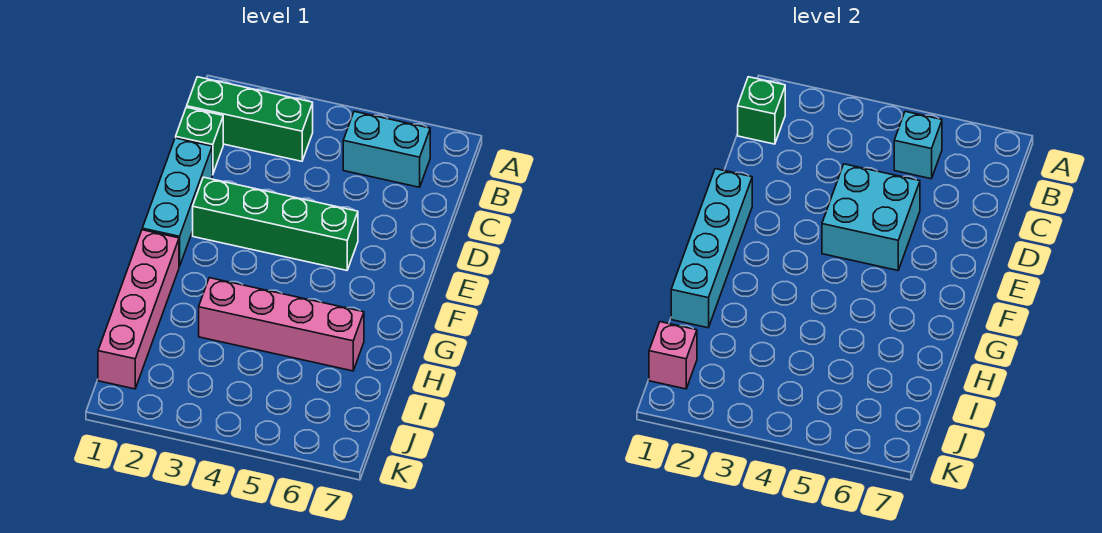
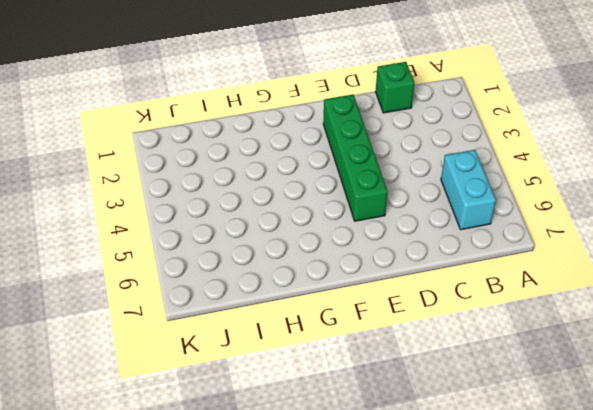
none -> green brick B1:B3 level 1
none -> cyan brick D1:F1 level 1
none -> pink brick G1:J1 level 1

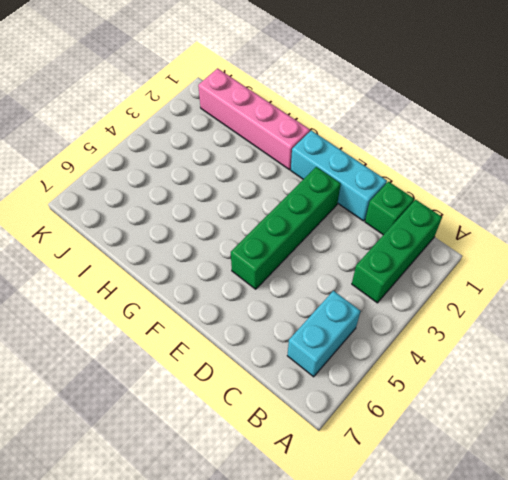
none -> pink brick H3:H6 level 1
none -> green brick B1 level 2
none -> cyan brick B5 level 2

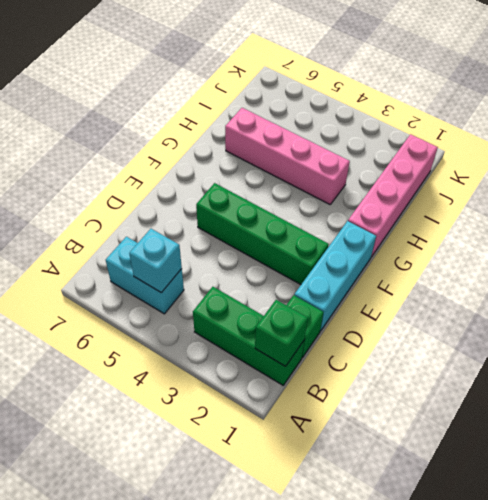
none -> cyan brick D4:E5 level 2
none -> cyan brick E1:H1 level 2
none -> pink brick J1 level 2

